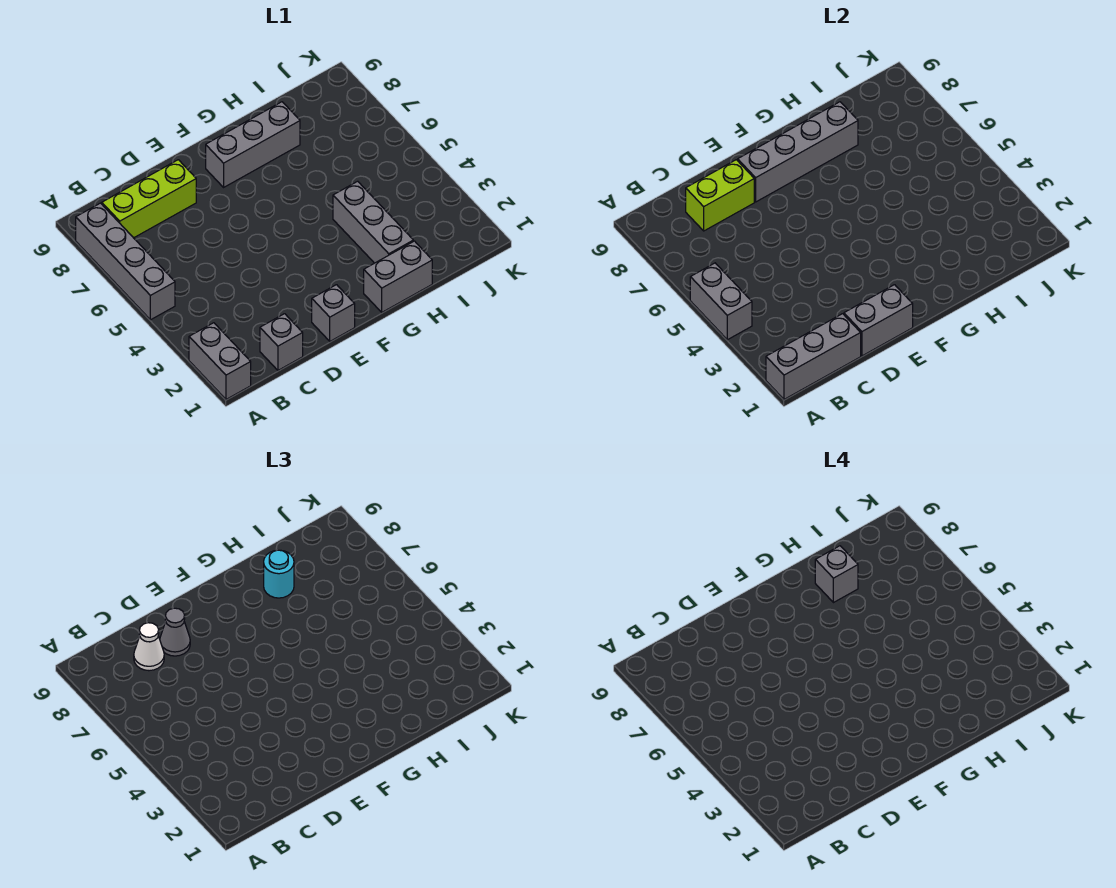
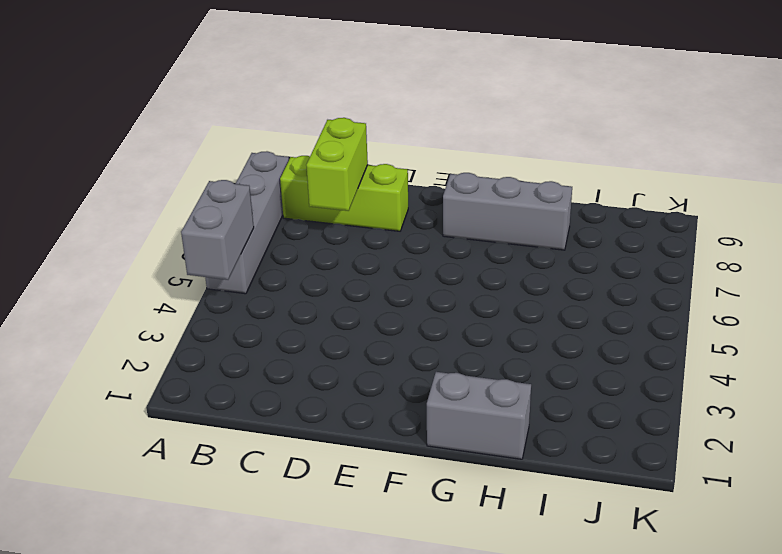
lime brick C7:C8 level 2 -> lime brick C8:D8 level 2
none -> grey brick A1:A2 level 1
none -> grey brick C1 level 1
none -> grey brick E1 level 1

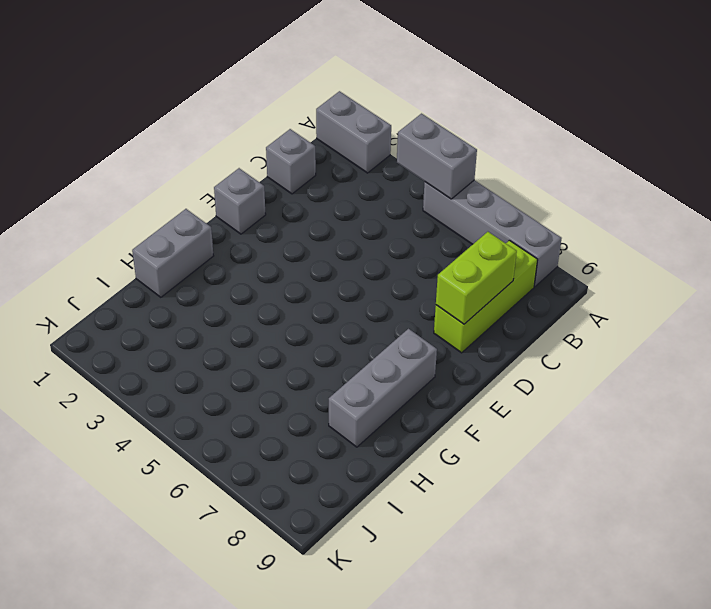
none -> grey brick H2:H4 level 1
none -> grey brick A1:C1 level 2
none -> grey brick D1:E1 level 2

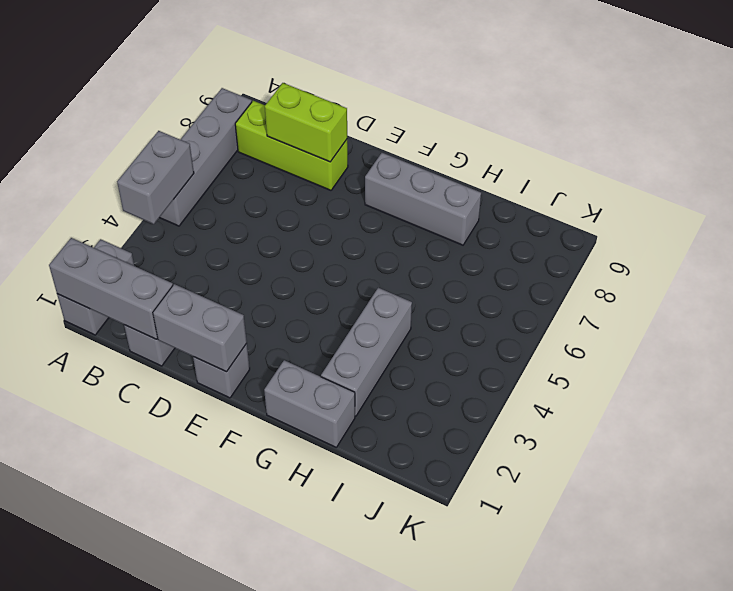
none -> grey brick E8:H8 level 2
none -> white cone C8 level 3
none -> grey cone D8 level 3

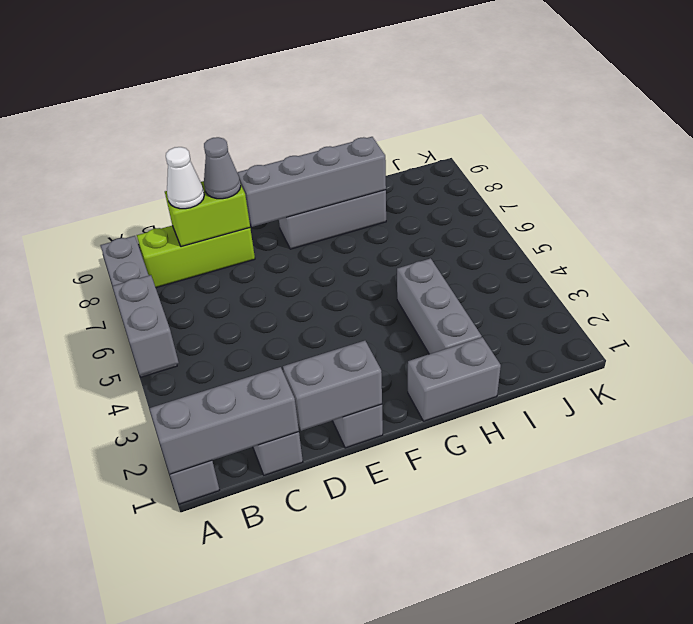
none -> cyan round brick H8 level 3
none -> grey brick H8 level 4

